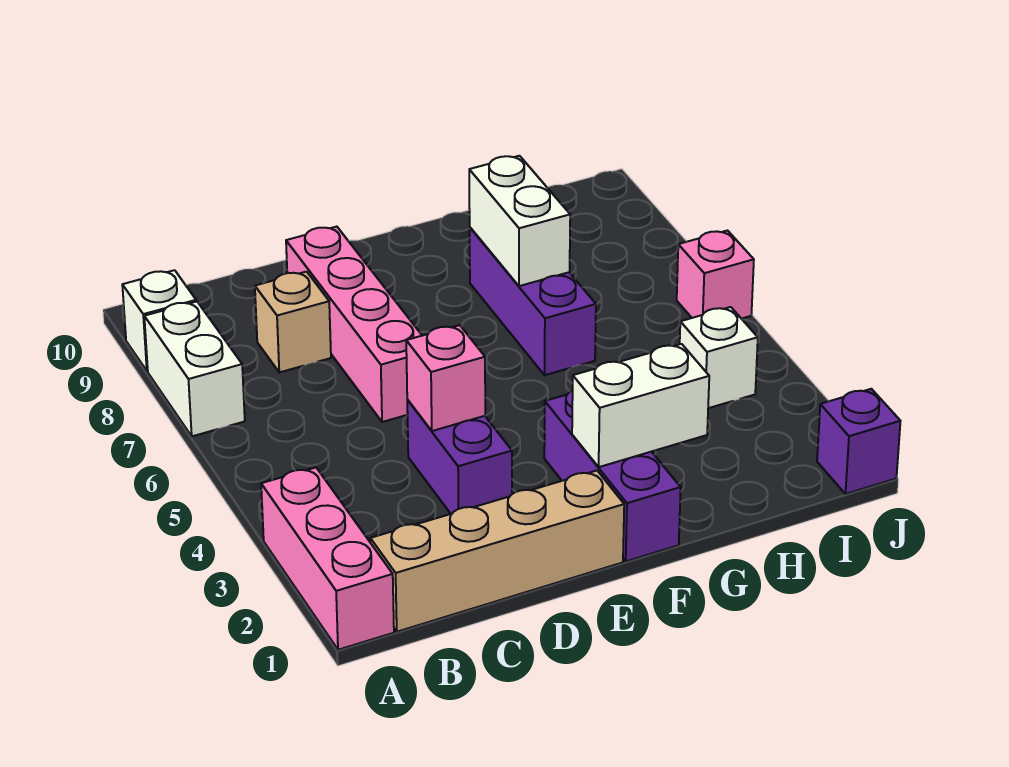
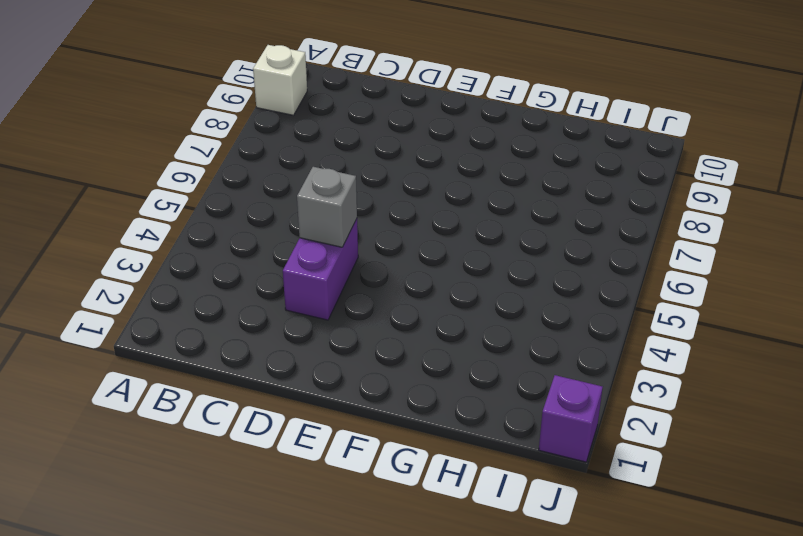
grey brick D4 level 2 -> pink brick D4 level 2
none -> pink brick A1:A3 level 1
none -> white brick A7:A8 level 1
none -> tan brick B1:E1 level 1

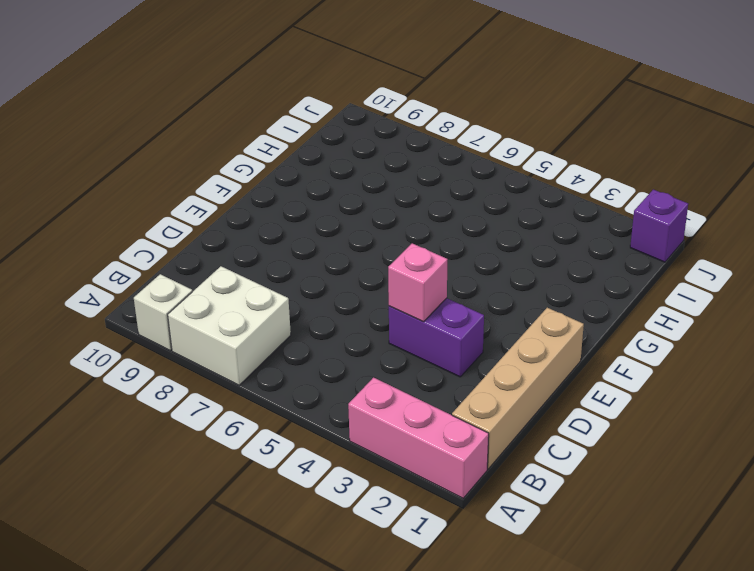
white brick A7:B8 level 1 -> white brick A7:A8 level 1
none -> tan brick C8 level 1
none -> pink brick D6:D9 level 1
none -> purple brick F1:F3 level 1

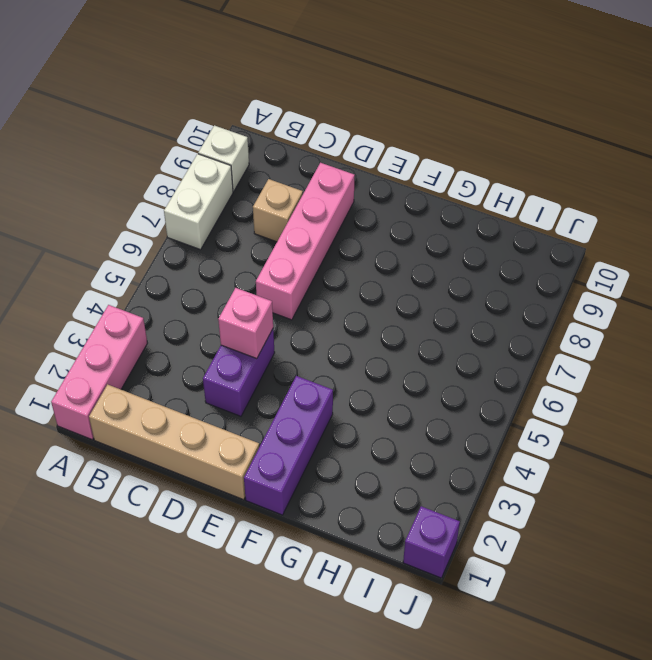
none -> purple brick G6:G8 level 1
none -> white brick I4 level 1
none -> pink brick J6 level 1

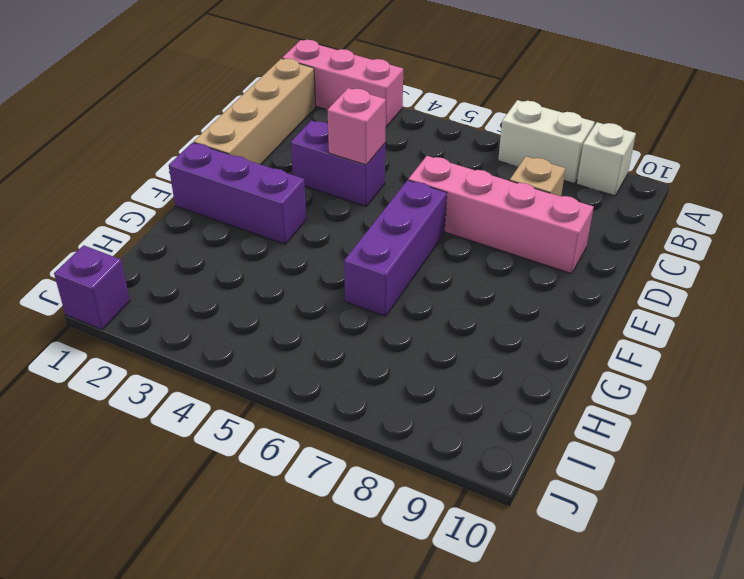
purple brick E6:G6 level 1 -> purple brick G6:G8 level 1
none -> white brick I4 level 1
none -> pink brick J6 level 1
none -> white brick F2:G2 level 2

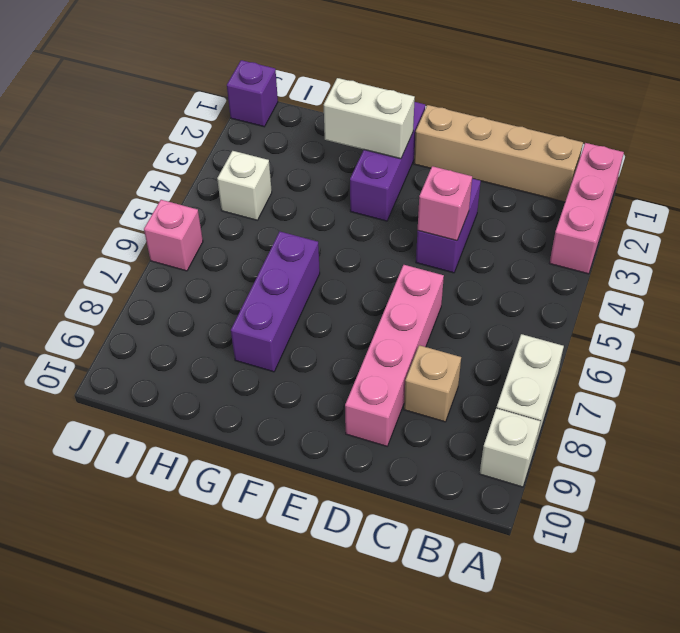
none -> white brick G7:G8 level 2

